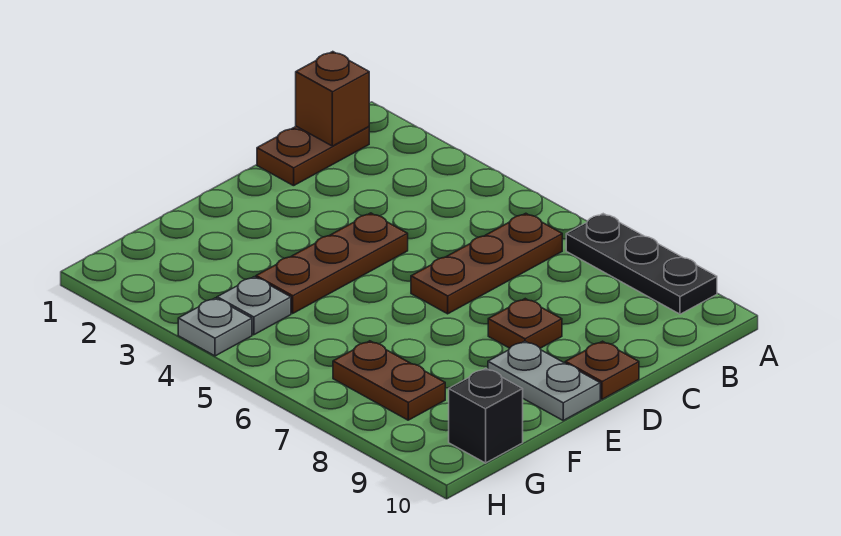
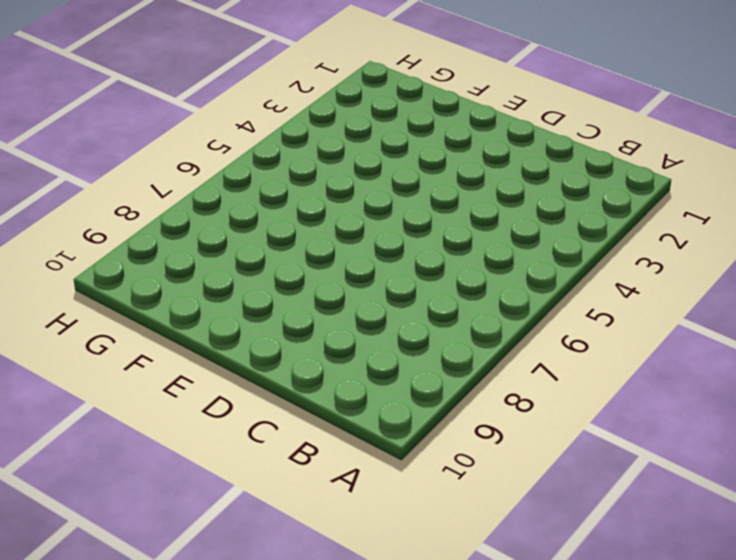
none -> black plate A7:A9 level 1
none -> brown plate B1:C1 level 1
none -> brown plate B6:D6 level 1

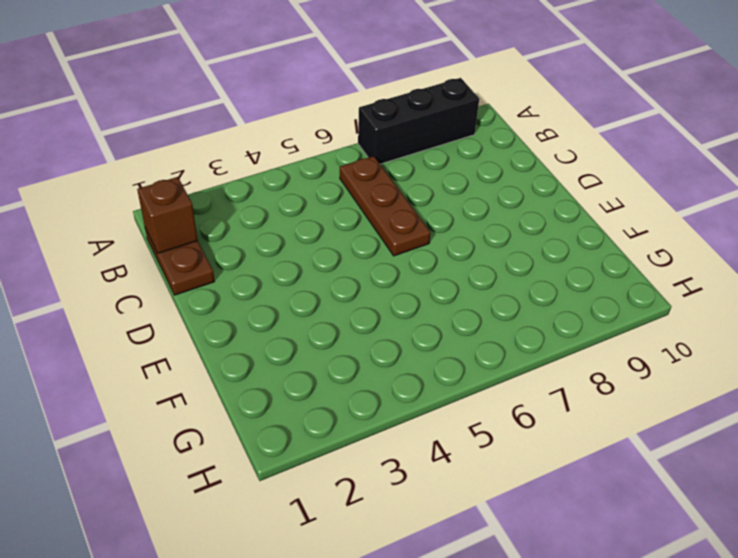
black brick A7:A9 level 1 -> black plate A7:A9 level 1
none -> brown plate D4:F4 level 1
none -> brown plate D8 level 1
none -> brown plate D10 level 1

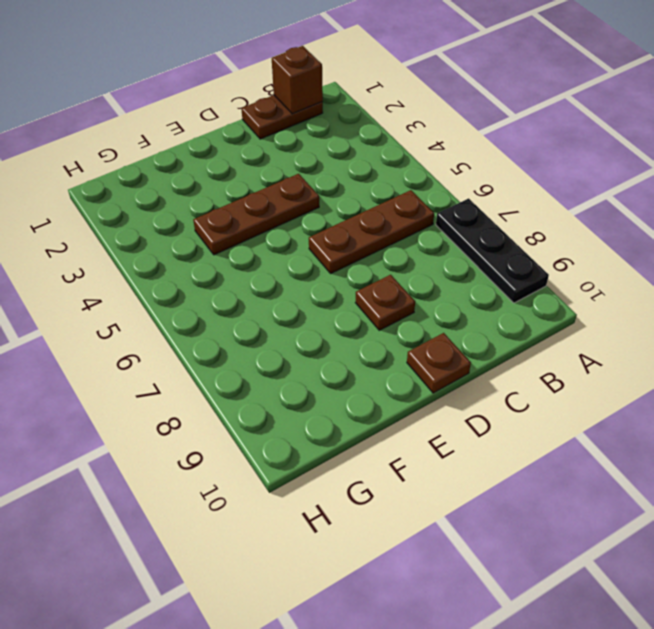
none -> grey plate E9:E10 level 1
none -> grey plate G4 level 1
none -> brown plate G7:G8 level 1

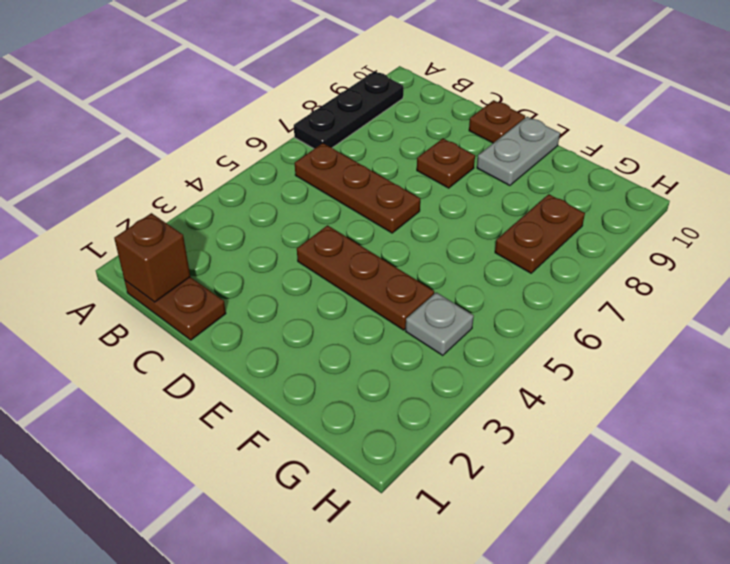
none -> black brick G10 level 1
none -> grey plate H4 level 1

